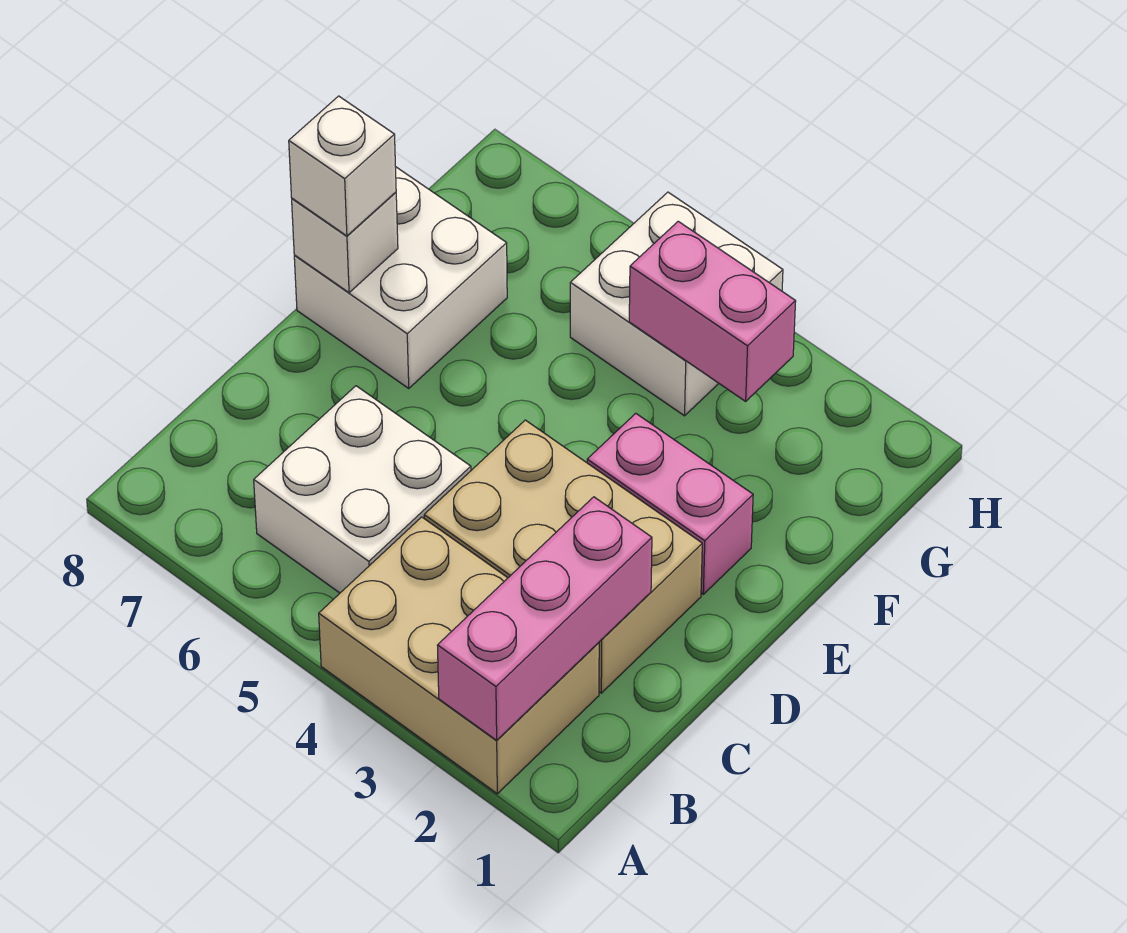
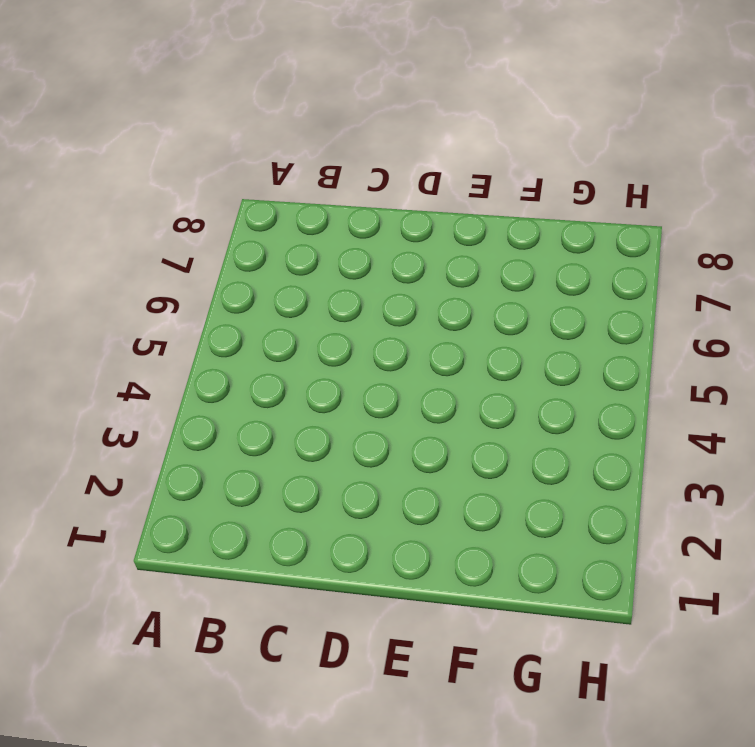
none -> tan brick A2:B4 level 1
none -> white brick B5:C6 level 1

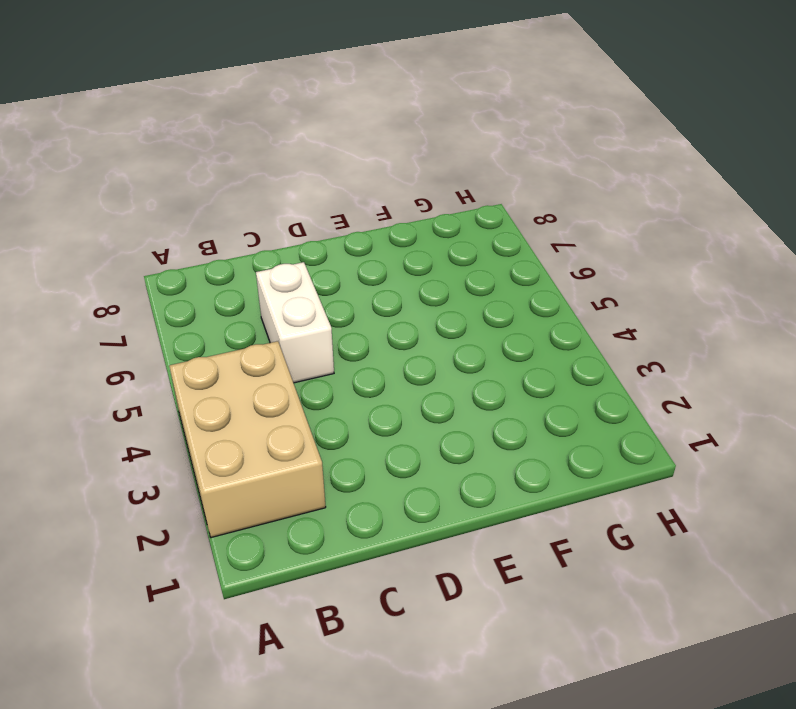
white brick C5:C6 level 1 -> white brick B5:C6 level 1
none -> tan brick C2:D4 level 1
none -> pink brick E2:E3 level 1

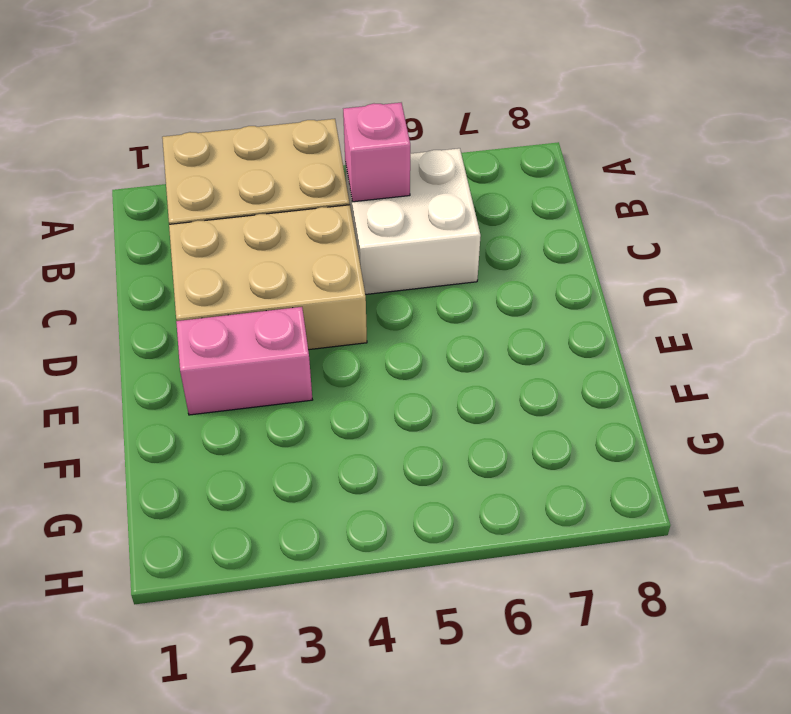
pink brick B5 level 2 -> none
none -> white brick E7:F8 level 1
none -> white brick G4:H5 level 1

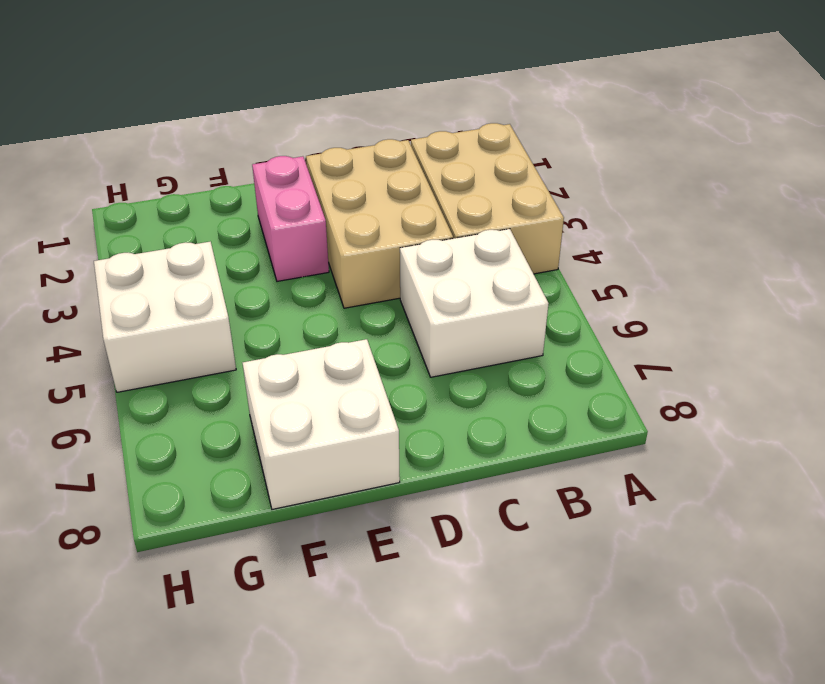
none -> pink brick A2:C2 level 2
none -> white brick E8 level 2

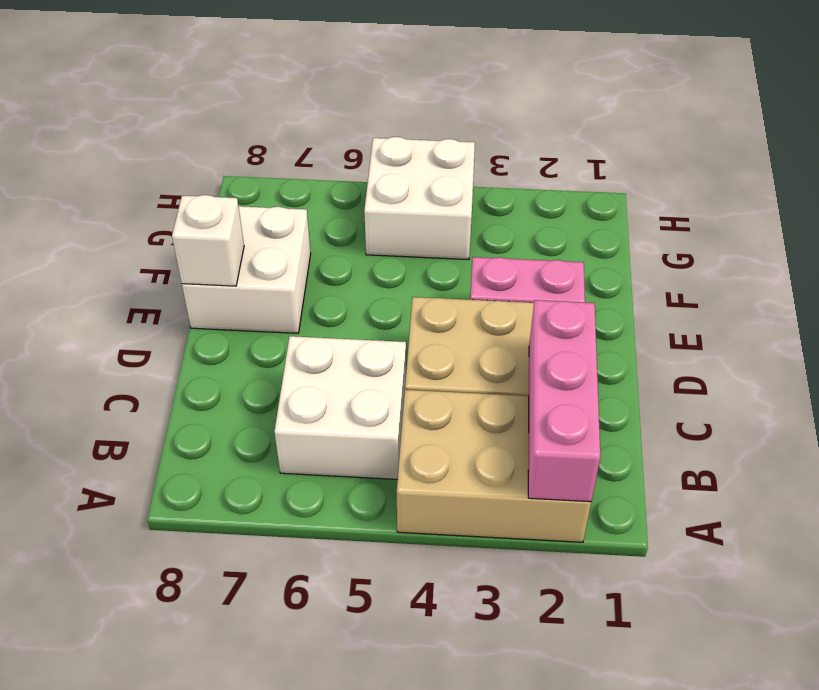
none -> pink brick G3:G4 level 2
none -> white brick E8 level 3

